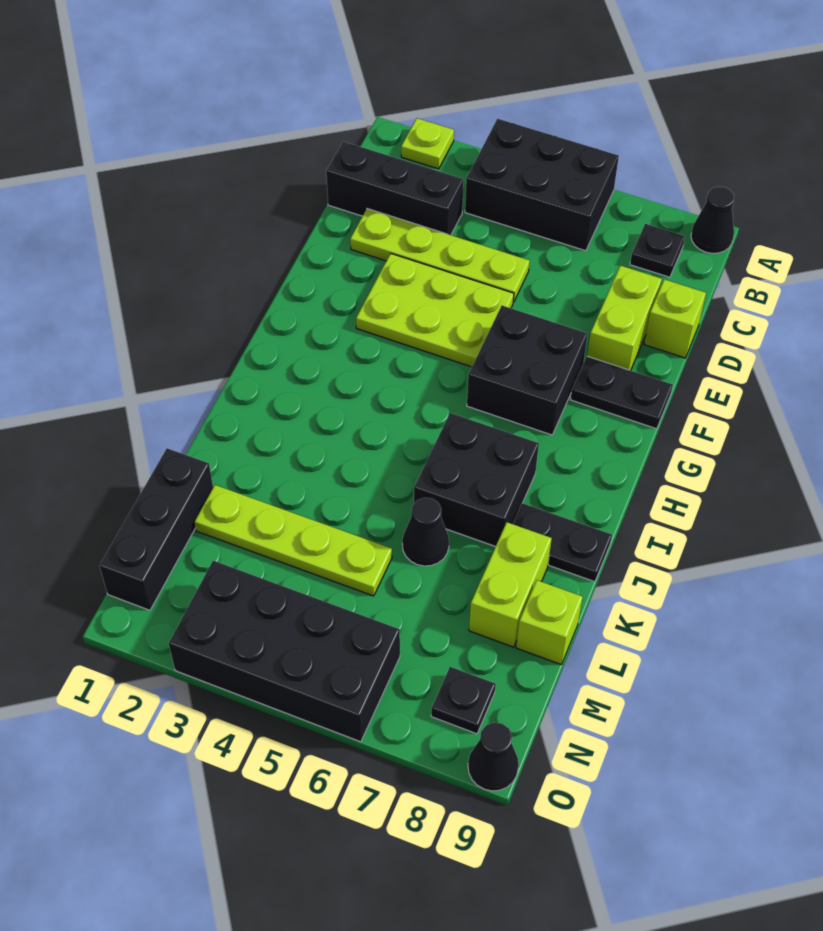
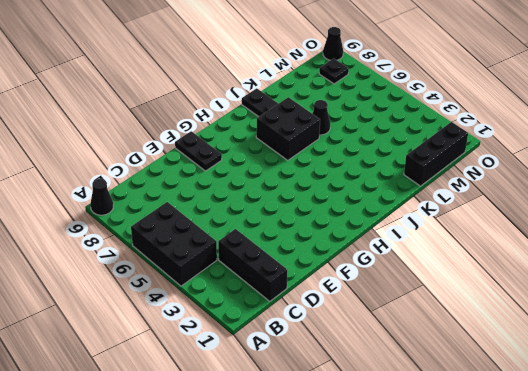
none -> lime plate A2 level 1
none -> black plate B8 level 1
none -> lime plate D2:D5 level 1

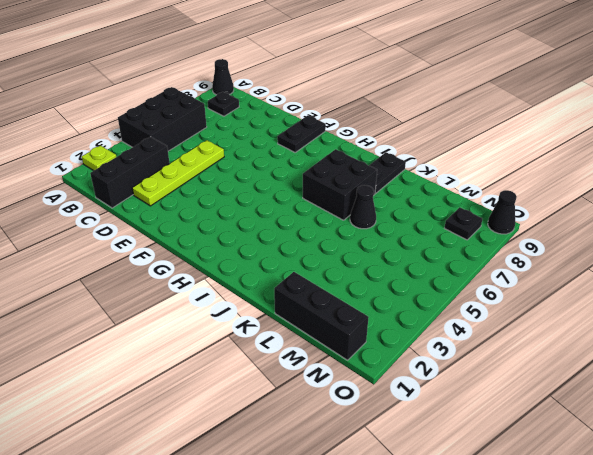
none -> lime brick D8:E8 level 1
none -> lime brick D9 level 1
none -> lime plate E3:F5 level 1

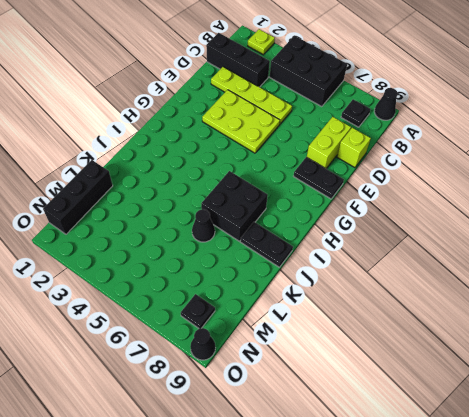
none -> black brick F6:G7 level 1
none -> lime brick K8:L8 level 1
none -> lime plate L2:L5 level 1

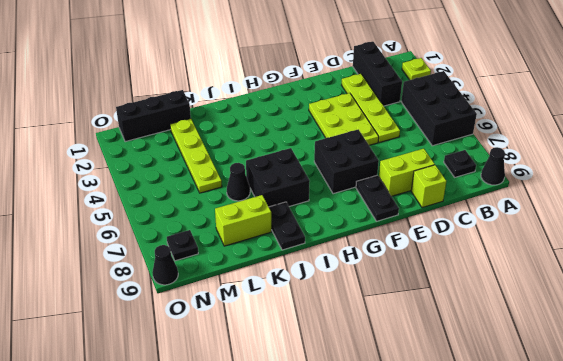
none -> lime brick L9 level 1
none -> black brick N3:O6 level 1

